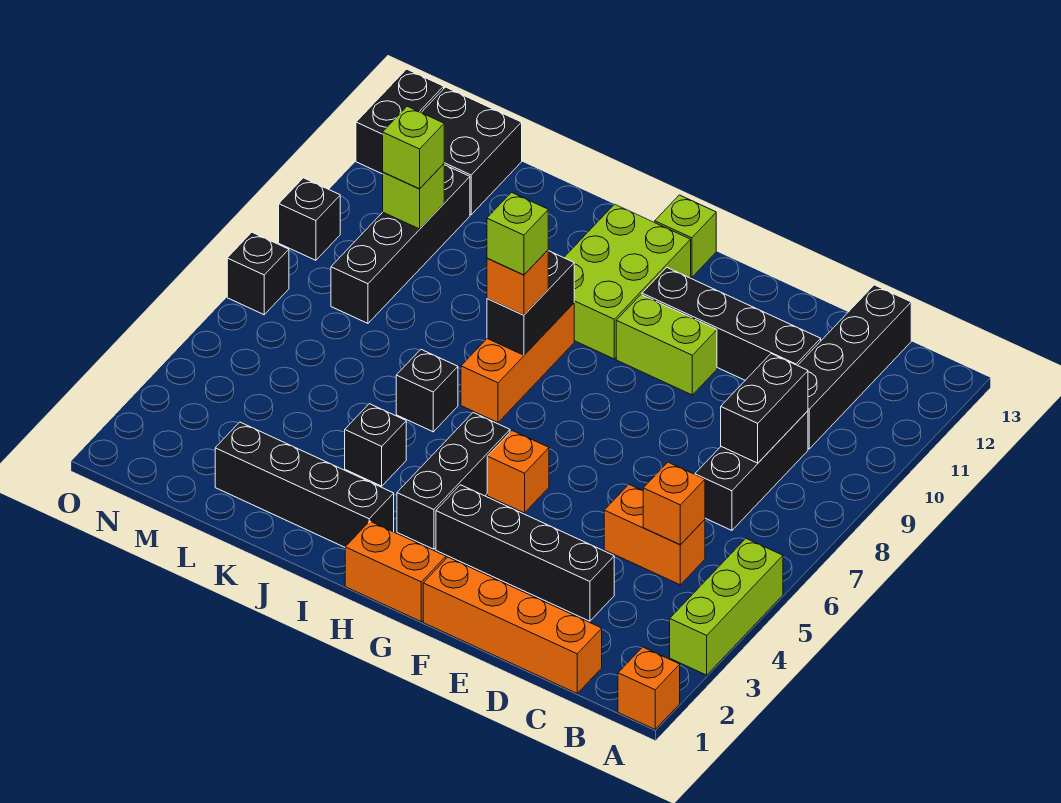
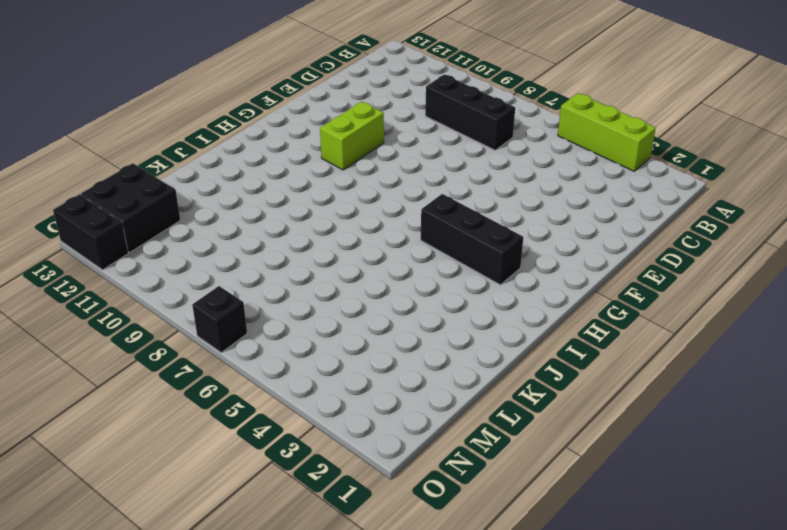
none -> orange brick A1 level 1
none -> orange brick C1:F1 level 1
none -> orange brick C5:D5 level 1
none -> black brick C10:C13 level 1

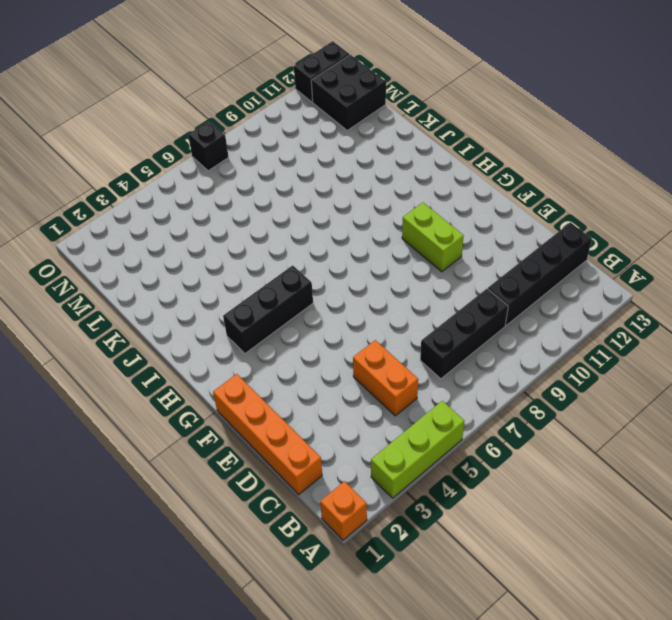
none -> black brick D3:G3 level 1
none -> black brick D11:G11 level 1
none -> orange brick G1:H1 level 1
none -> orange brick G5 level 1

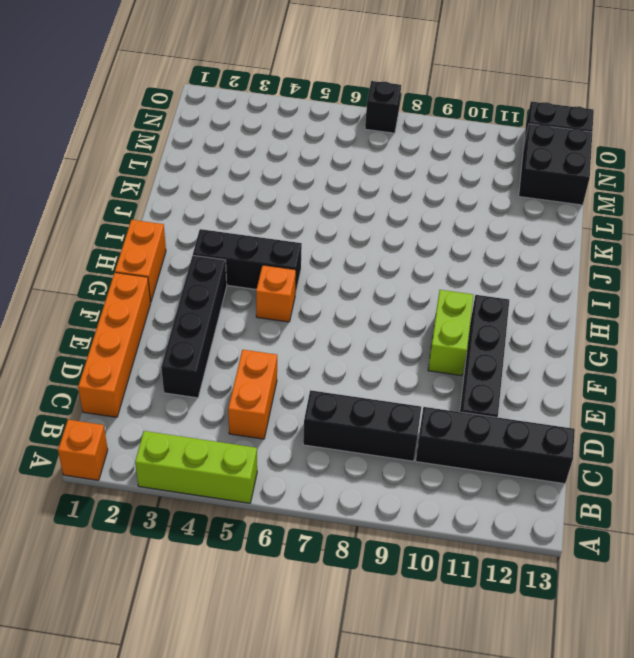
none -> lime brick H10:I12 level 1
none -> lime brick H13 level 1
none -> black brick I2:L2 level 1
none -> orange brick I7:I9 level 1

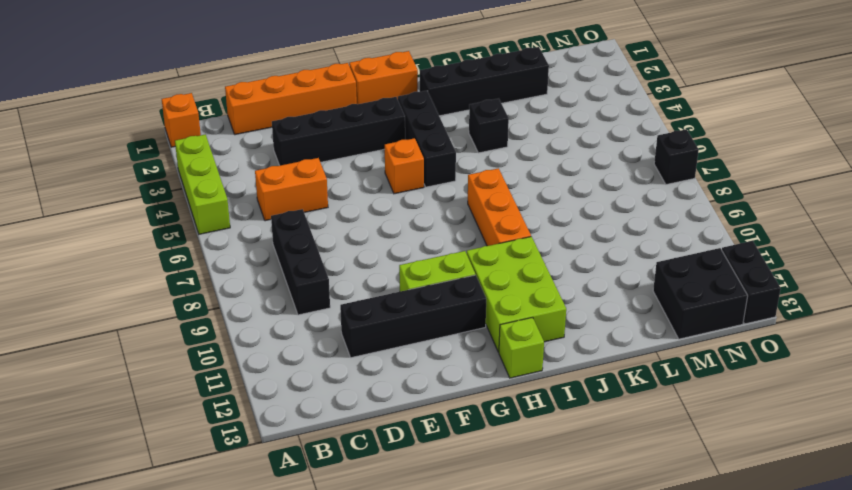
none -> black brick C10:C13 level 1
none -> black brick J6 level 1
none -> black brick M8:M11 level 1
none -> black brick O9 level 1

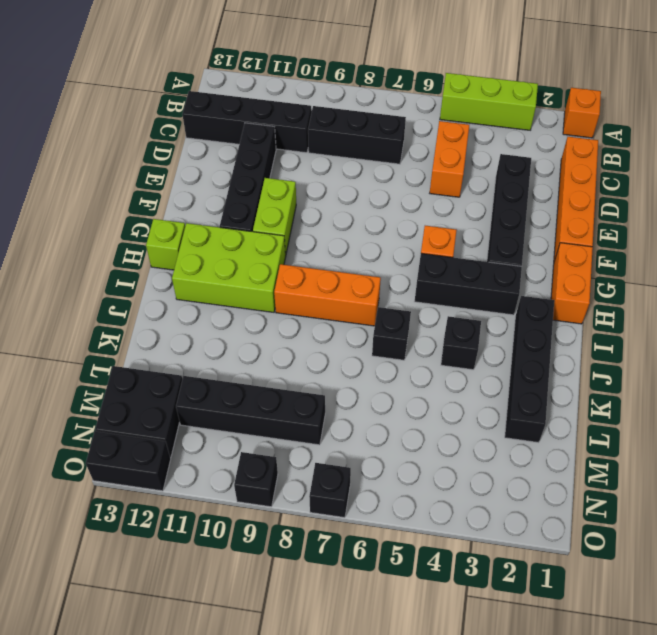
none -> orange brick C5 level 2
none -> black brick C8:C9 level 2
none -> black brick I8:I9 level 2
none -> lime brick M10 level 2

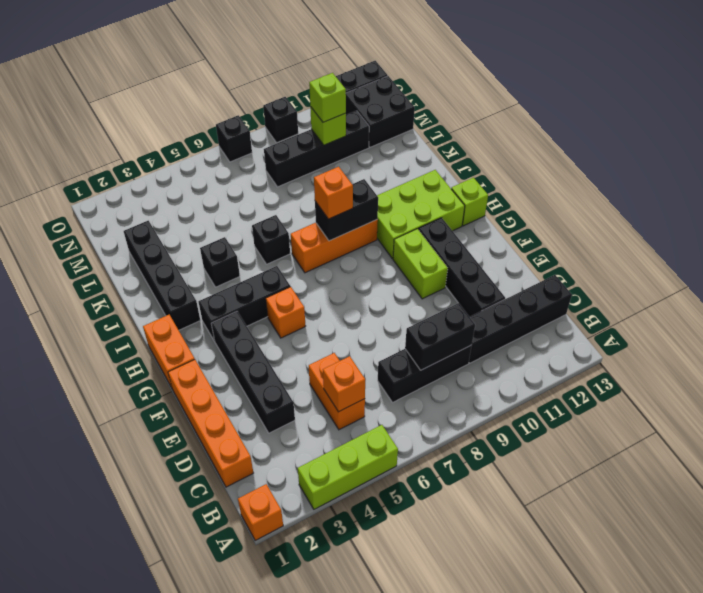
none -> lime brick I8 level 4

